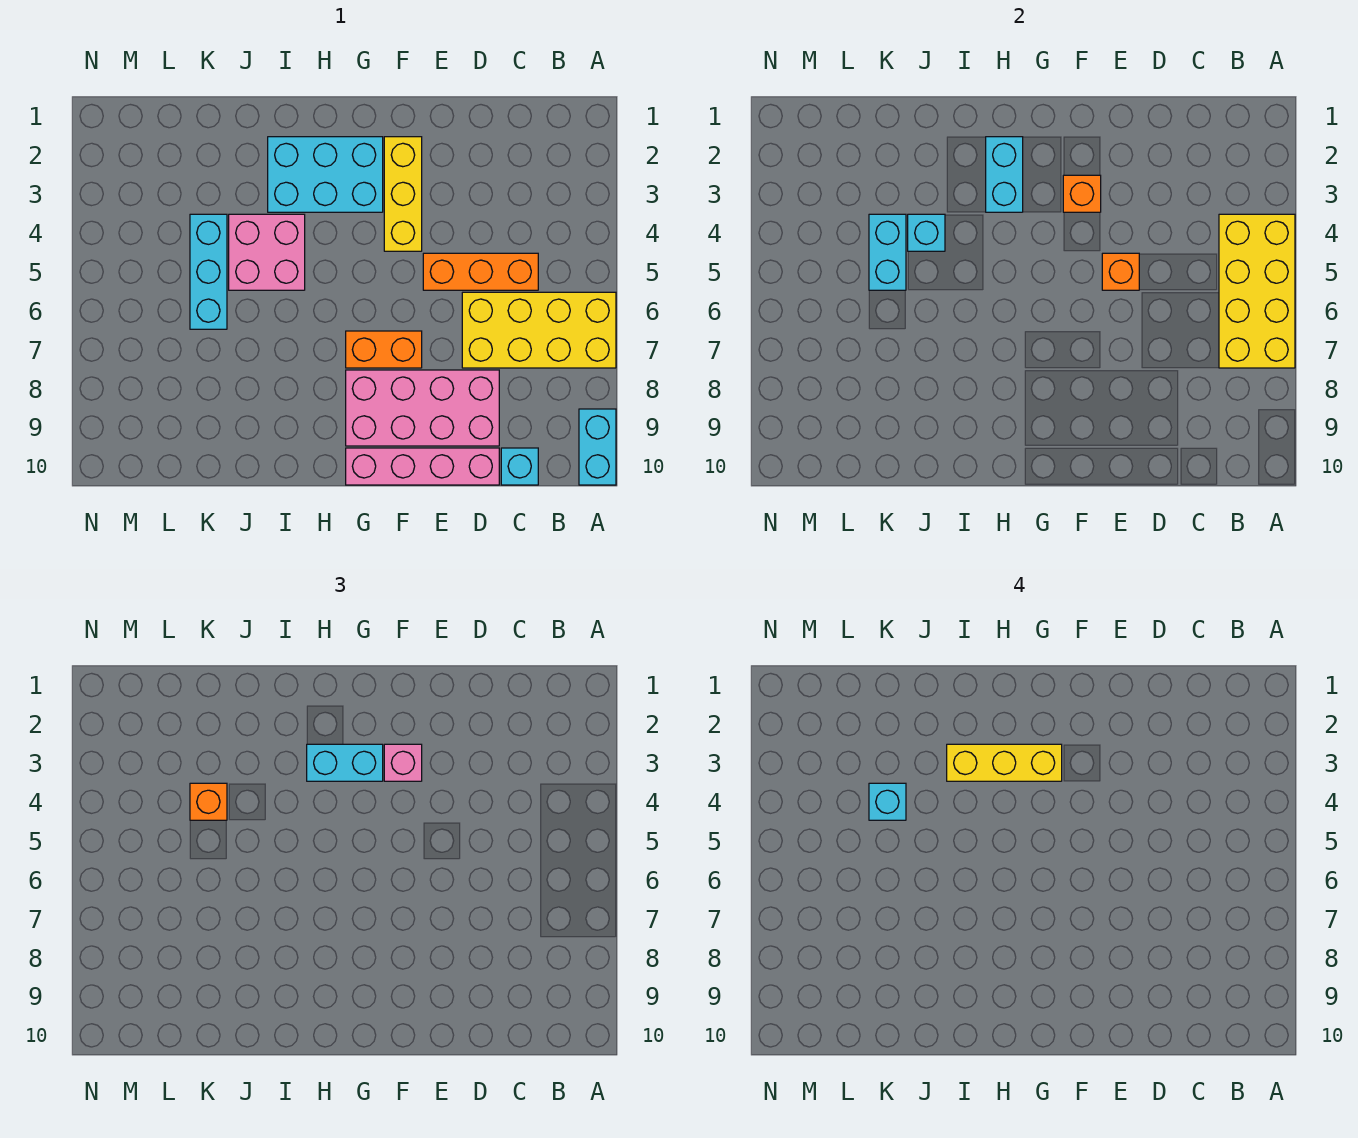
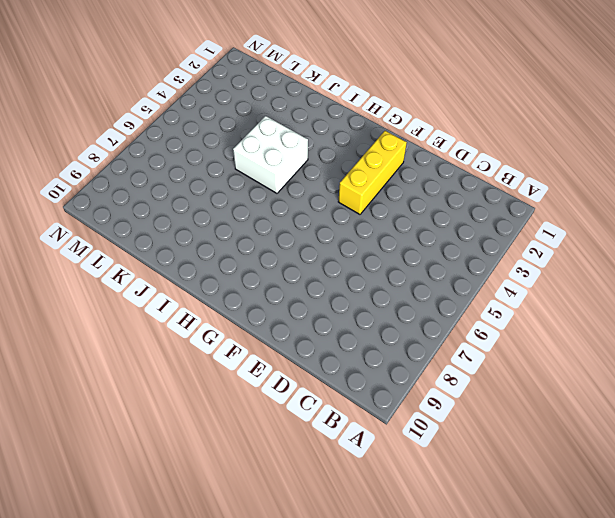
white brick I4:J5 level 1 -> pink brick I4:J5 level 1
none -> yellow brick A6:D7 level 1
none -> cyan brick A9:A10 level 1
none -> orange brick C5:E5 level 1

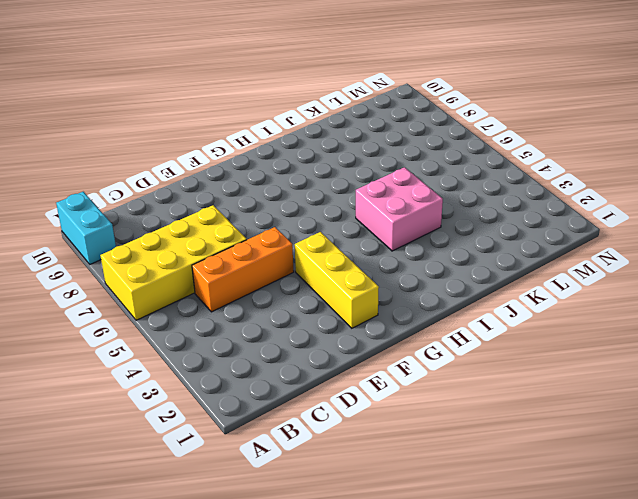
none -> cyan brick C10 level 1
none -> pink brick D8:G9 level 1
none -> pink brick D10:G10 level 1

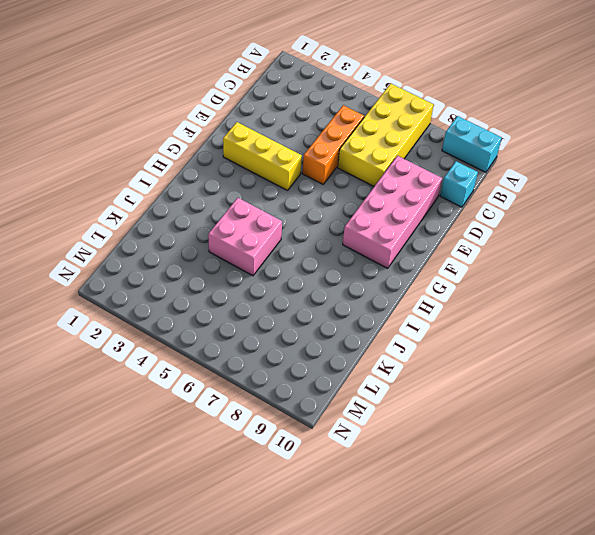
none -> pink brick D10:G10 level 1
none -> orange brick F7:G7 level 1
none -> cyan brick G2:I3 level 1

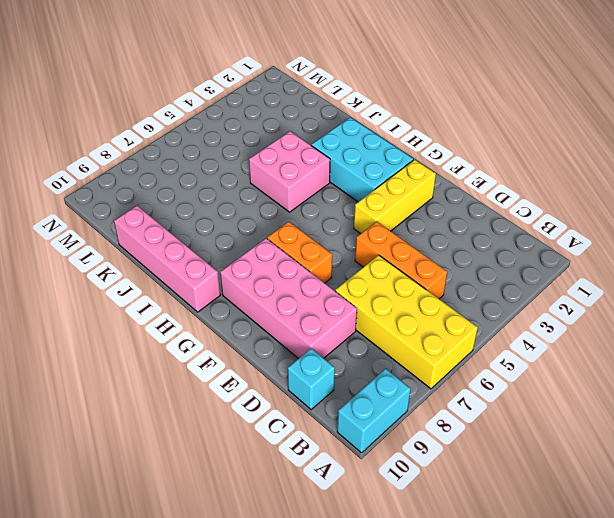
pink brick H10:K10 level 1 -> pink brick D10:G10 level 1
none -> cyan brick K4:K6 level 1
none -> yellow brick A4:B7 level 2
none -> orange brick E5 level 2

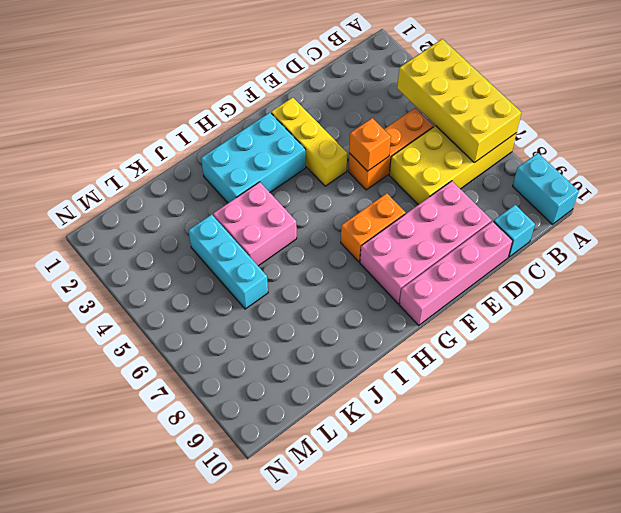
none -> orange brick F3 level 2
none -> cyan brick H2:H3 level 2
none -> cyan brick J4 level 2

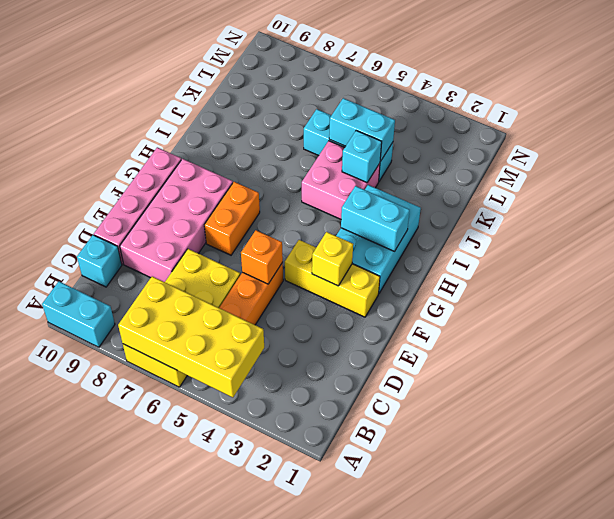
yellow brick F3 level 2 -> orange brick F3 level 2
none -> pink brick F3 level 3
none -> cyan brick G3:H3 level 3
none -> orange brick K4 level 3

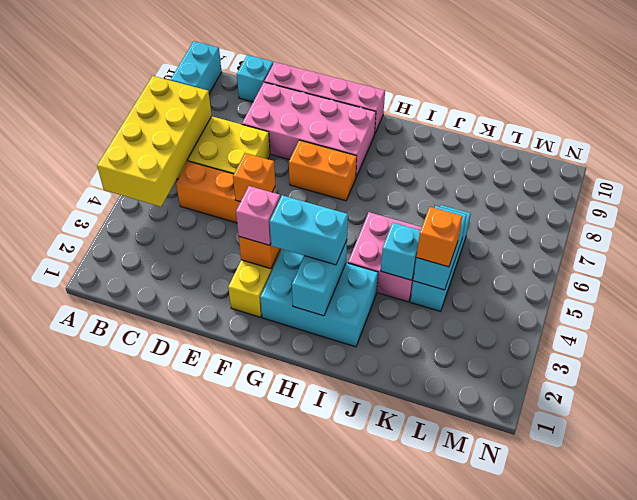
none -> yellow brick G3:I3 level 4
none -> cyan brick K4 level 4

